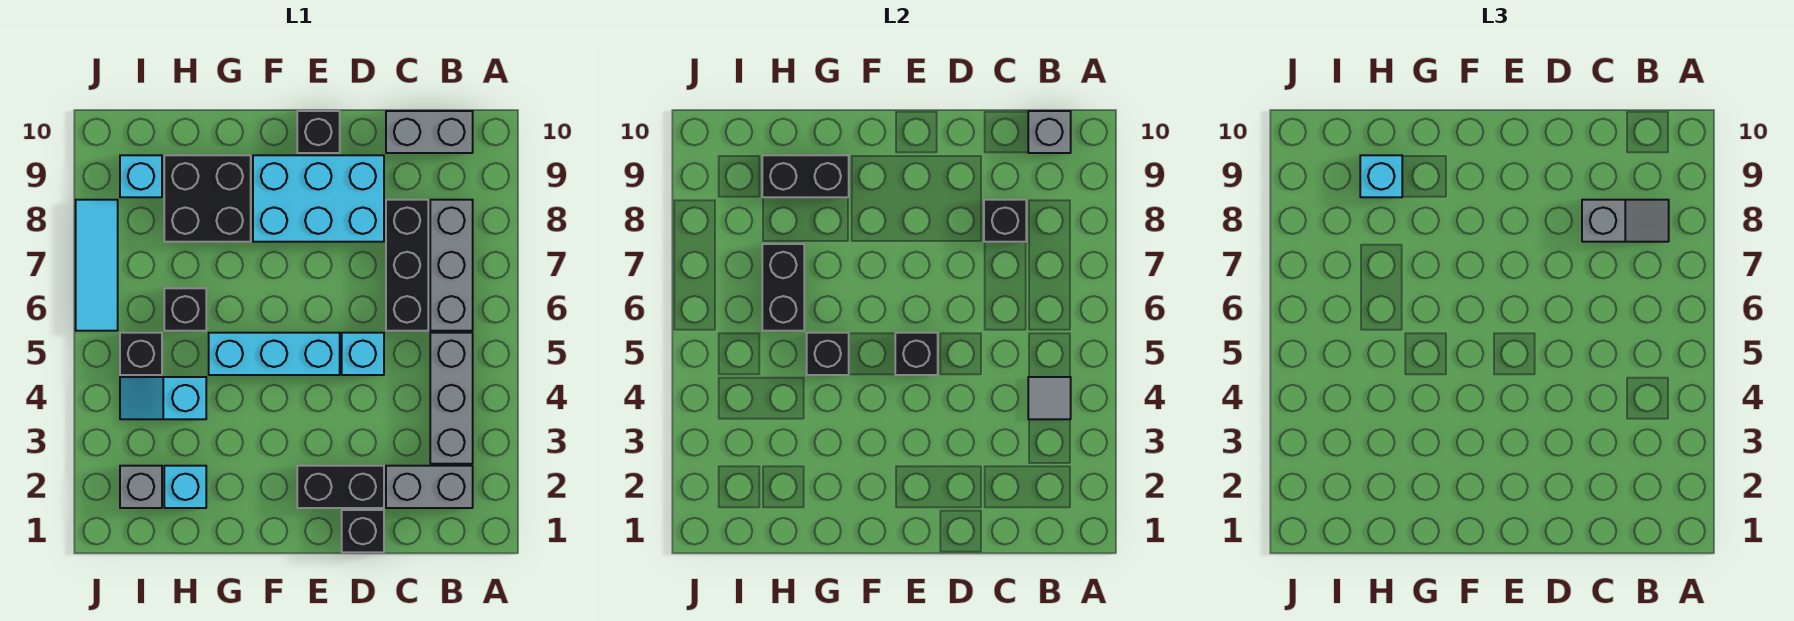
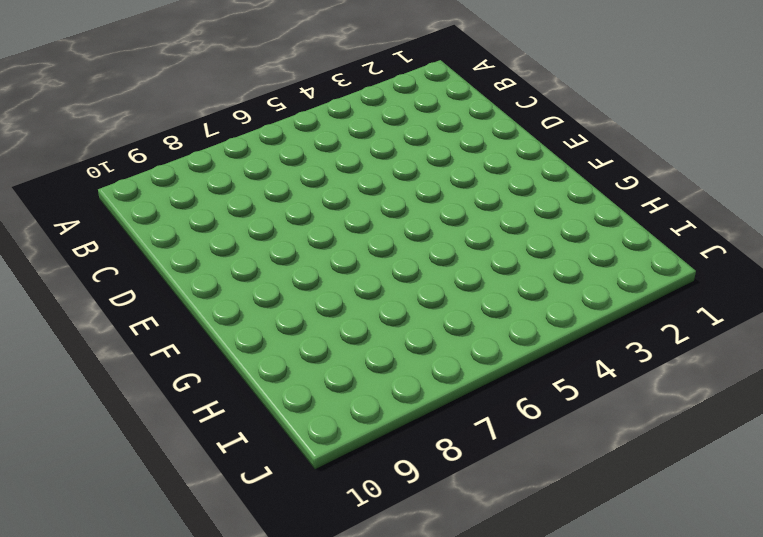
none -> grey brick B2:C2 level 1
none -> grey brick B3:B5 level 1
none -> grey brick B6:B8 level 1

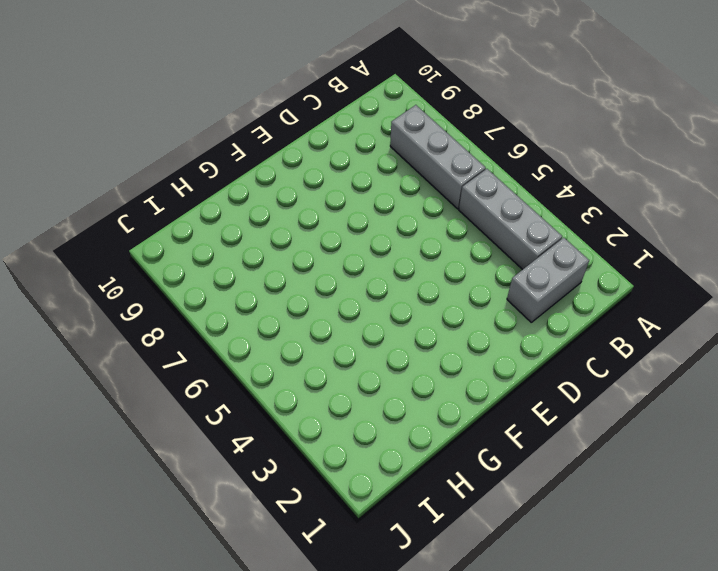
none -> grey brick B10:C10 level 1
none -> black brick C6:C8 level 1
none -> black brick D1 level 1

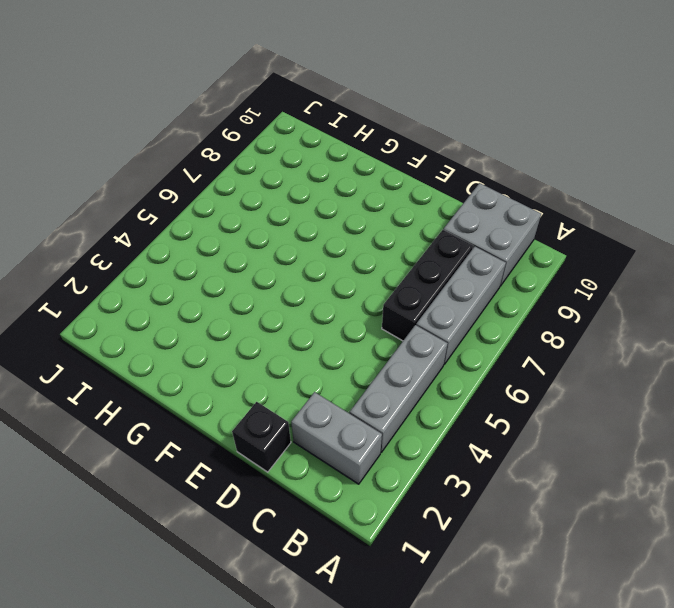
grey brick B9:C10 level 1 -> grey brick B10:C10 level 1
none -> black brick D2:E2 level 1
none -> cyan brick D5 level 1
none -> cyan brick D8:F9 level 1

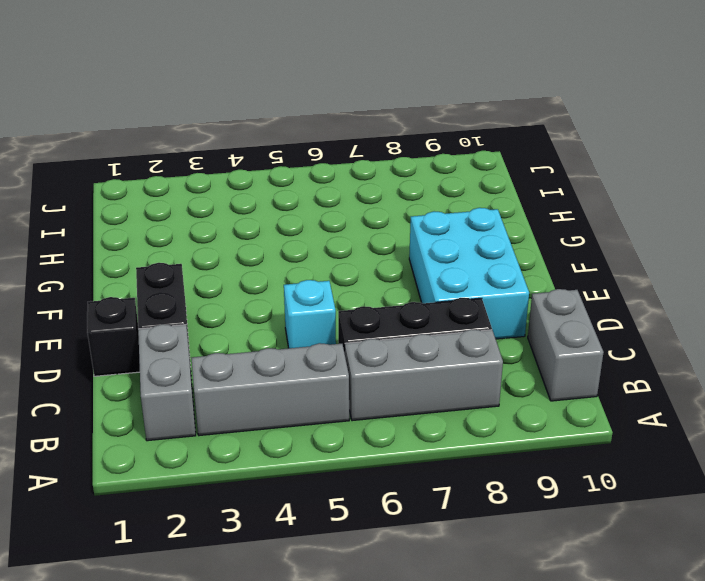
none -> cyan brick E5:G5 level 1
none -> black brick E10 level 1
none -> black brick G8:H9 level 1

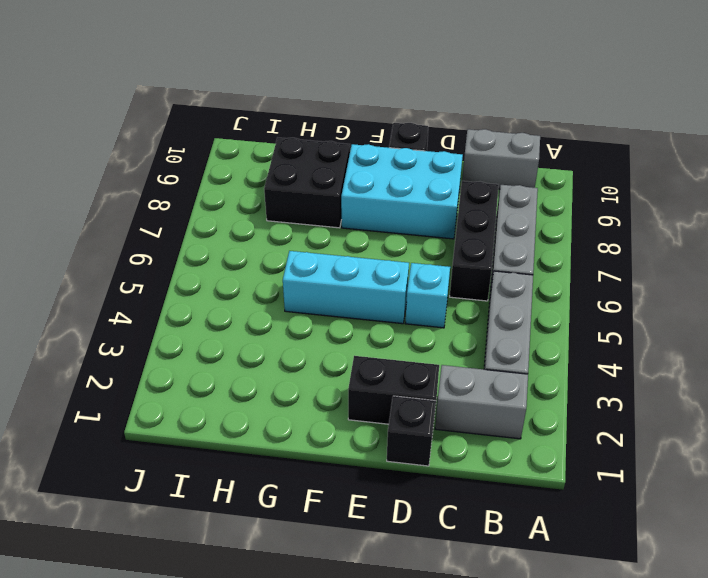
none -> cyan brick H2 level 1
none -> cyan slope H4:I4 level 1 top H
none -> black brick H6 level 1

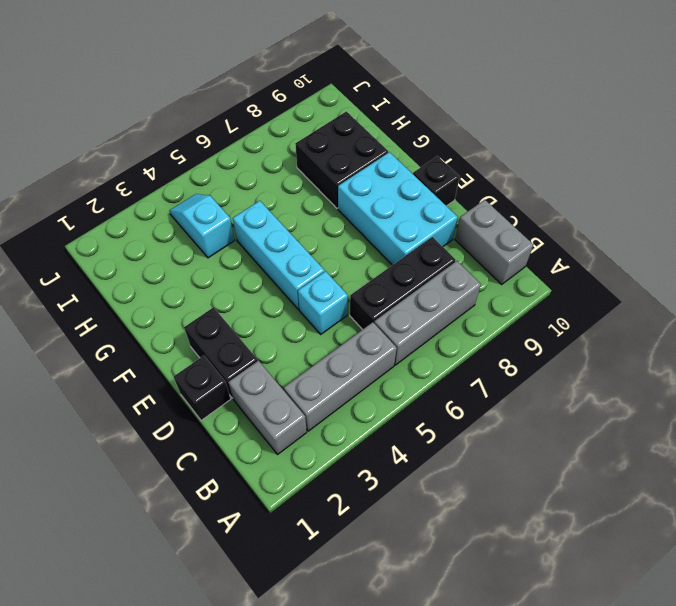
none -> cyan brick H2 level 1
none -> black brick H6 level 1
none -> grey brick I2 level 1

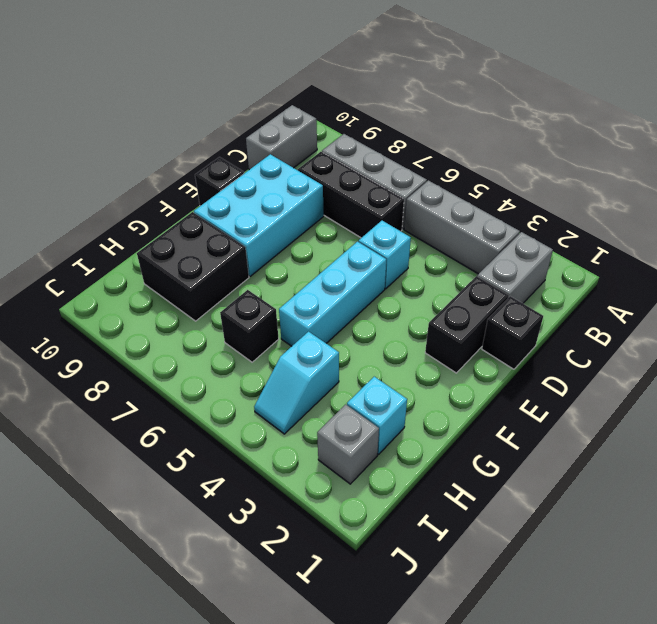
none -> black brick I5 level 1
none -> cyan brick I9 level 1
none -> cyan tile J6:J8 level 1

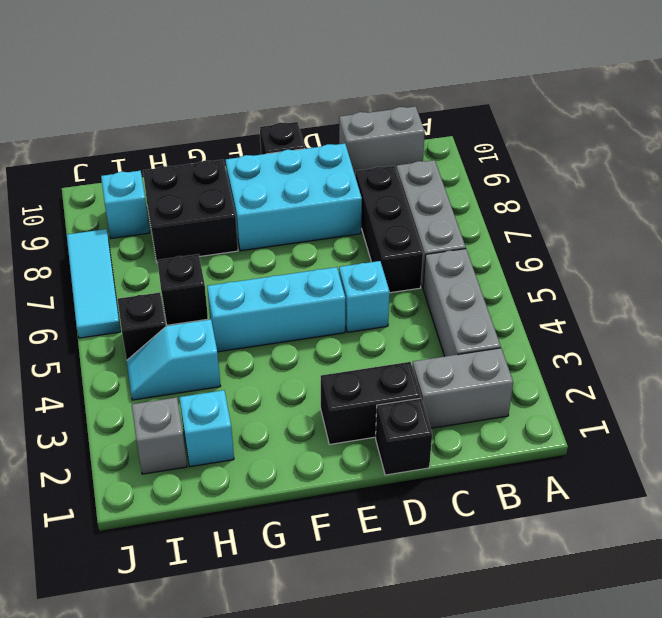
none -> grey tile B4 level 2
none -> grey brick B10 level 2
none -> black brick C8 level 2

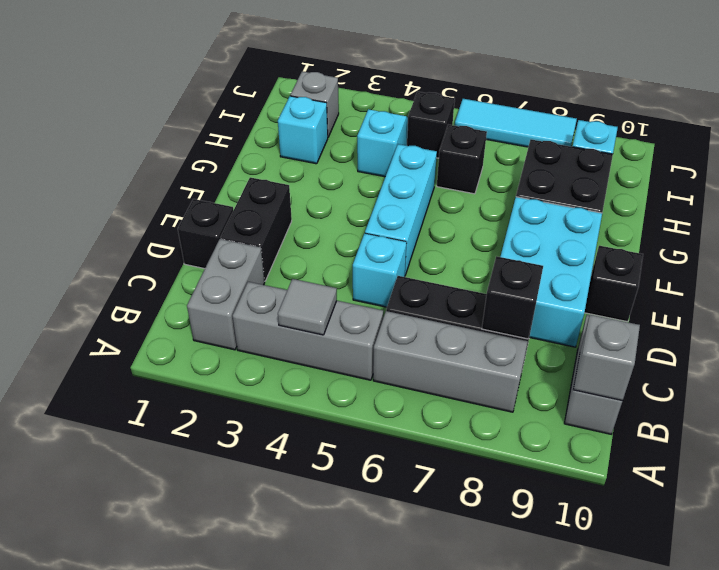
none -> black brick E5 level 2
none -> black brick G5 level 2
none -> black brick G9:H9 level 2

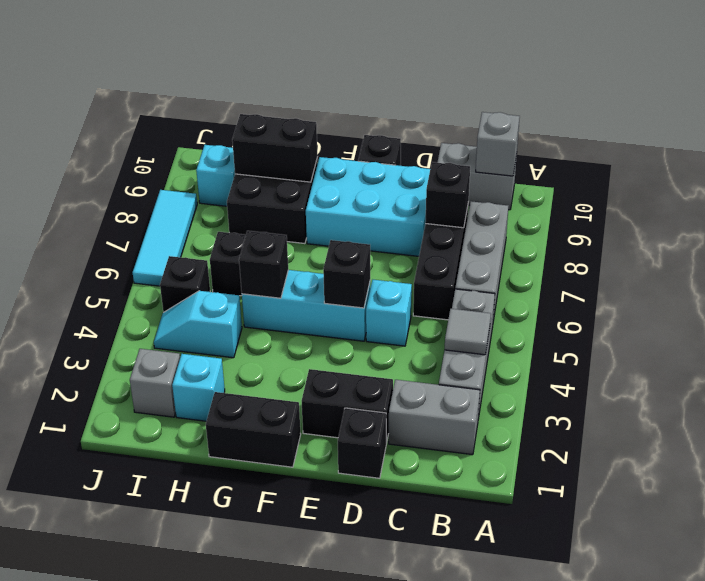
black brick F1:G1 level 1 -> black brick H6:H7 level 2
none -> grey slope B8:C8 level 3 top C
none -> cyan brick H9 level 3

